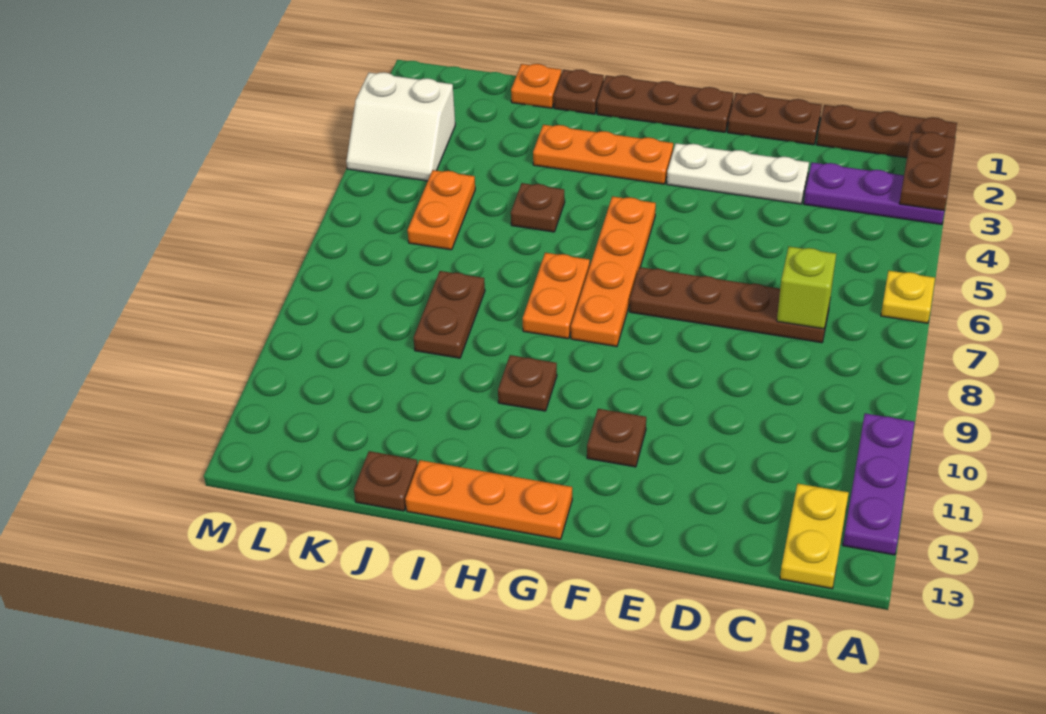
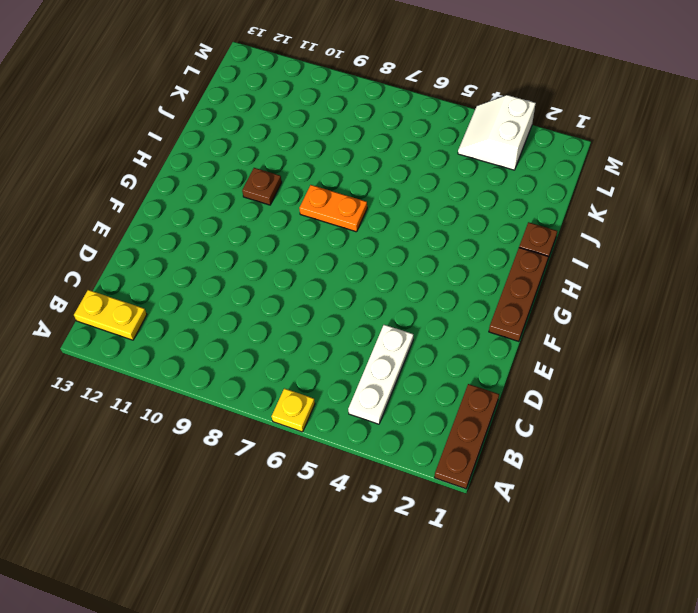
white plate B4:D4 level 1 -> white plate D3:F3 level 1
none -> purple plate A3:C3 level 1
none -> purple plate A10:A12 level 1
none -> brown plate C7:F7 level 1

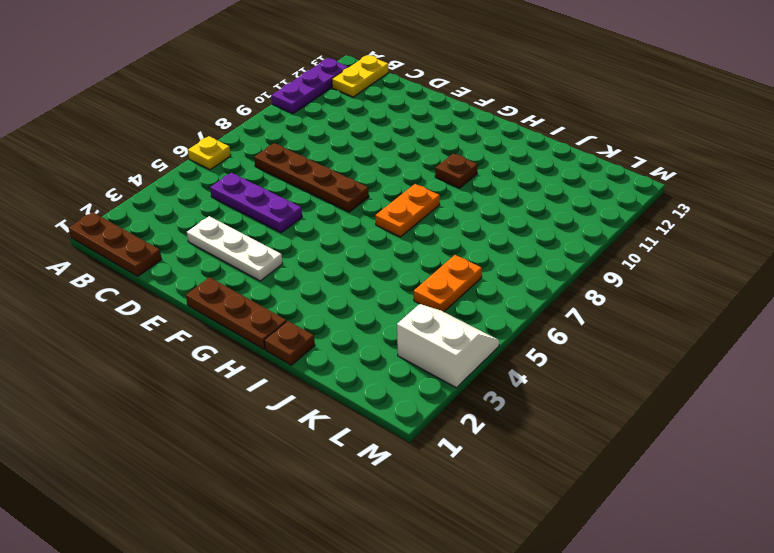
purple plate C5:E5 level 1 -> purple plate A3:C3 level 1
none -> brown plate D1:E1 level 1
none -> brown plate F11 level 1
none -> orange plate G3:I3 level 1

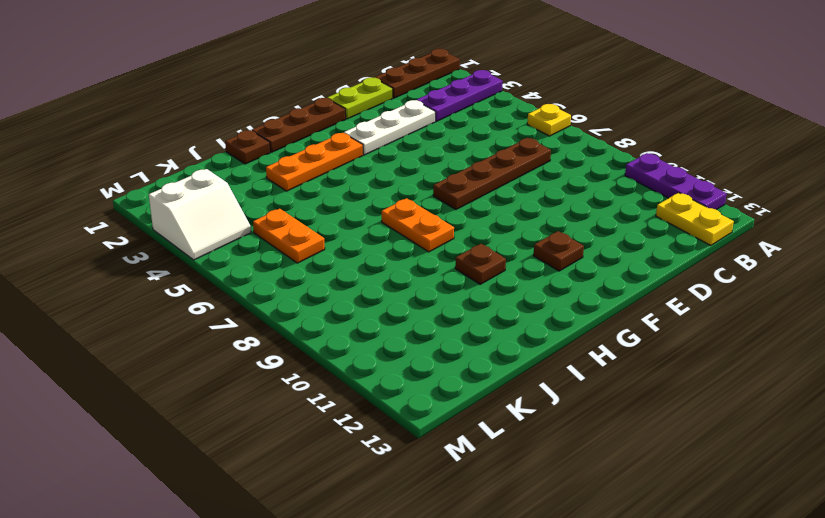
lime plate D1:E1 level 1 -> brown plate D1:E1 level 1
none -> orange plate G5:G8 level 1
none -> orange plate G13:I13 level 1
none -> brown plate I5 level 1

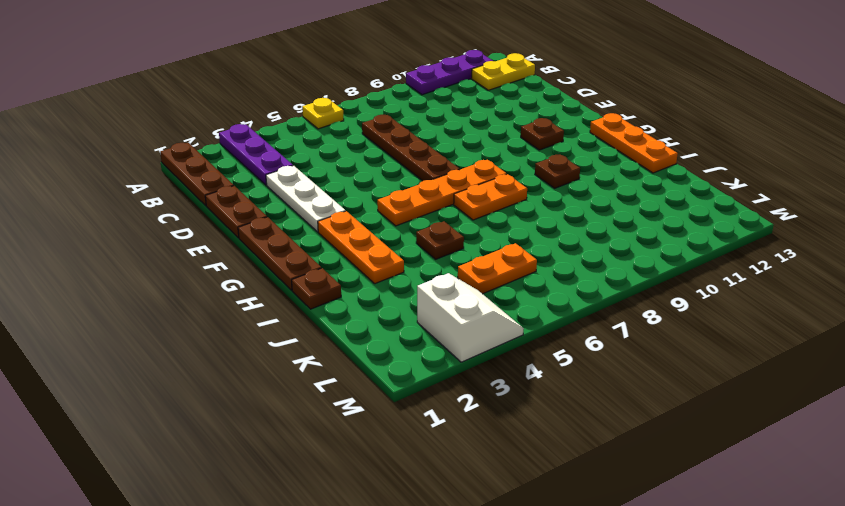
none -> orange plate J1 level 1
none -> brown plate J8:J9 level 1
none -> brown plate J13 level 1

